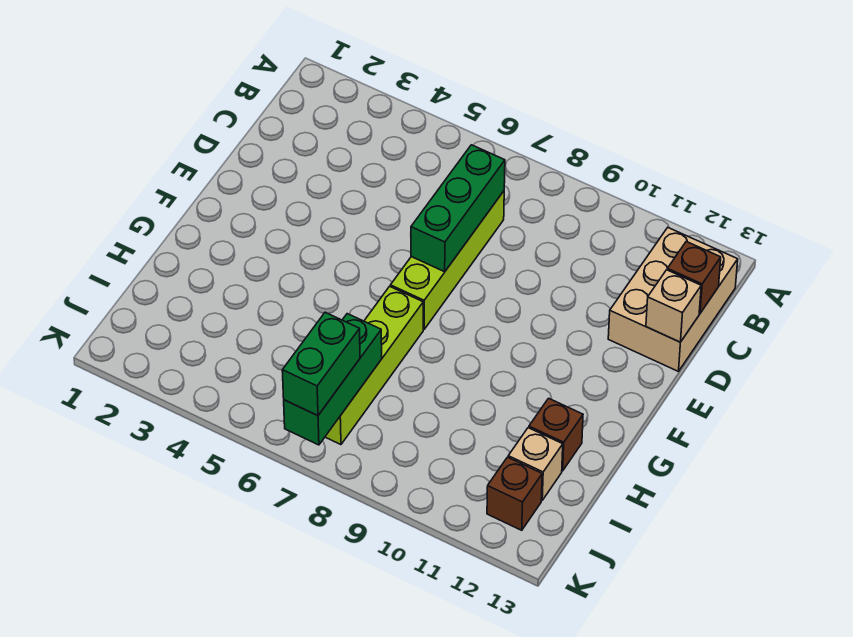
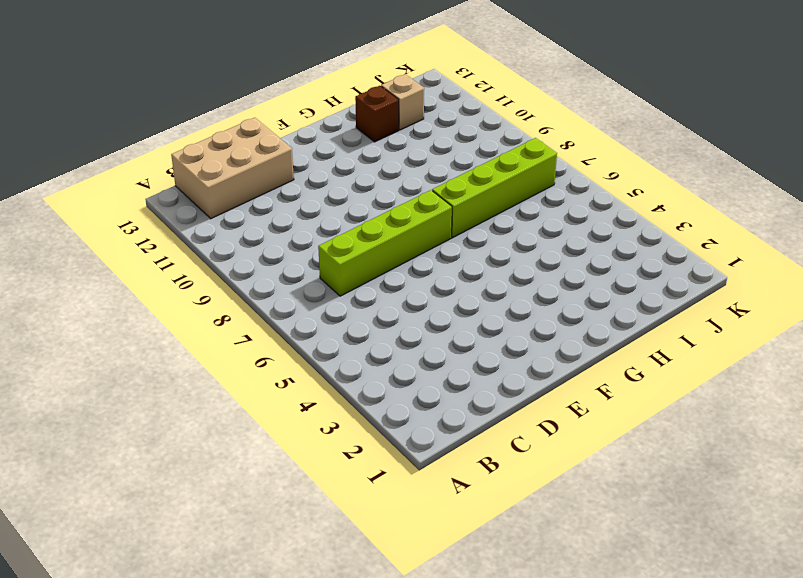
none -> brown brick J12 level 1
none -> green brick C7:E7 level 2

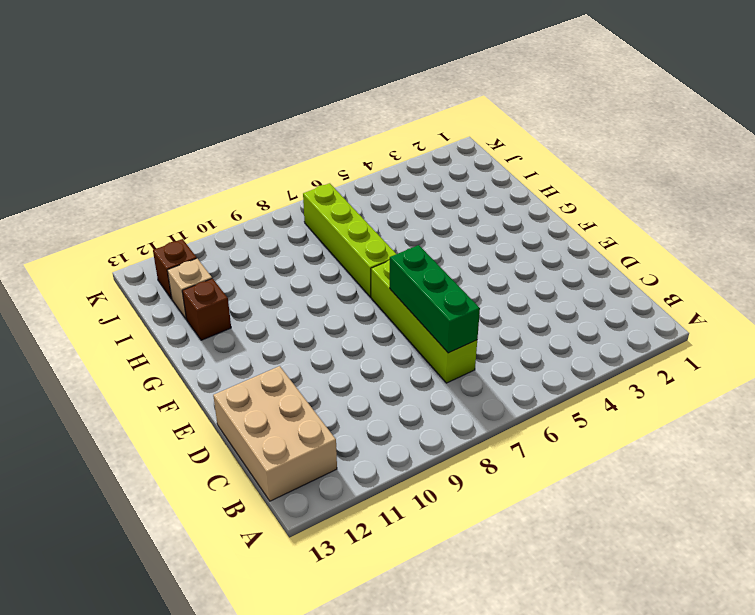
none -> brown brick C13 level 2
none -> tan brick D13 level 2

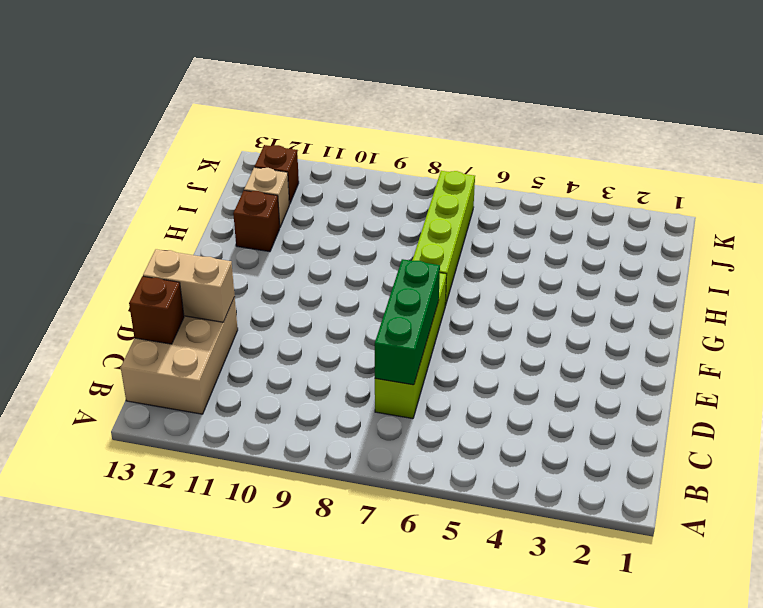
tan brick D12:D13 level 2 -> tan brick D13 level 2
none -> green brick I7:K7 level 2
none -> green brick J7:K7 level 3

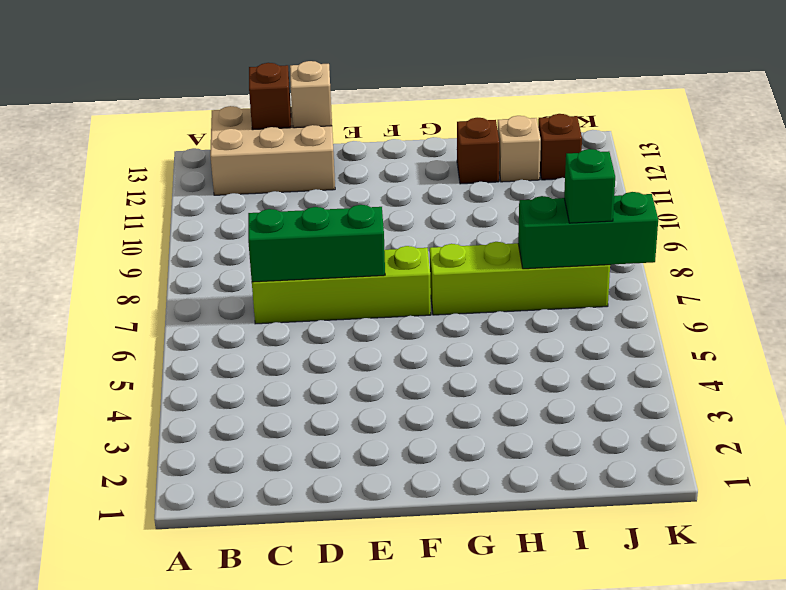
green brick J7 level 3 -> green brick J7:K7 level 3

